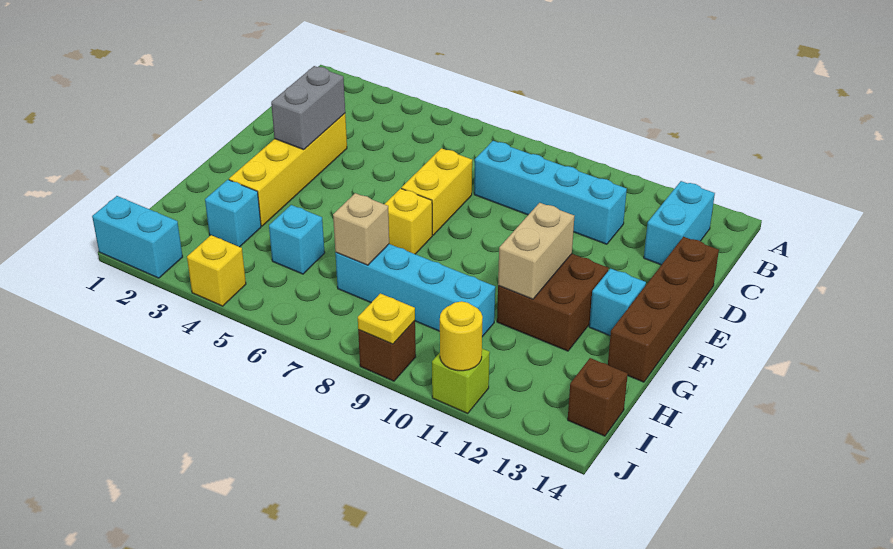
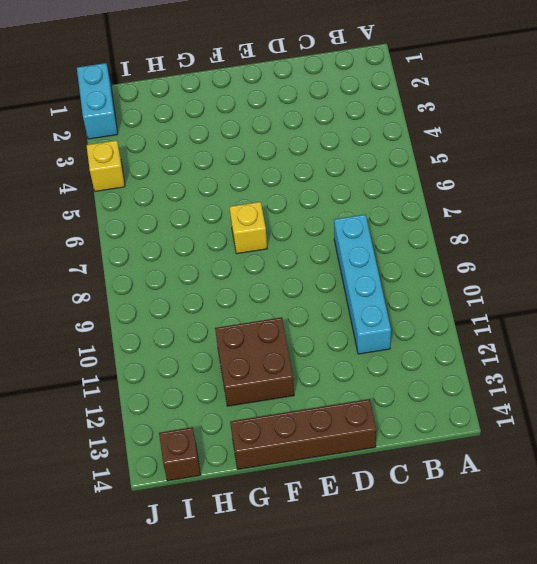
none -> cyan brick B13:C13 level 1
none -> yellow brick D3:G3 level 1
none -> yellow brick D7:E7 level 1

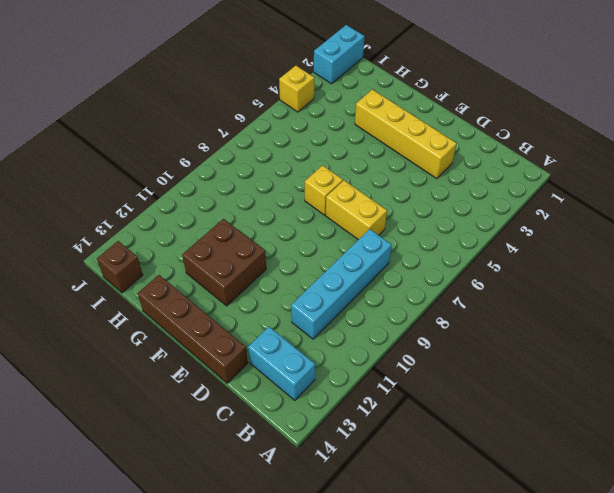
none -> cyan brick F13 level 1
none -> cyan brick H3 level 1
none -> cyan brick H5 level 1

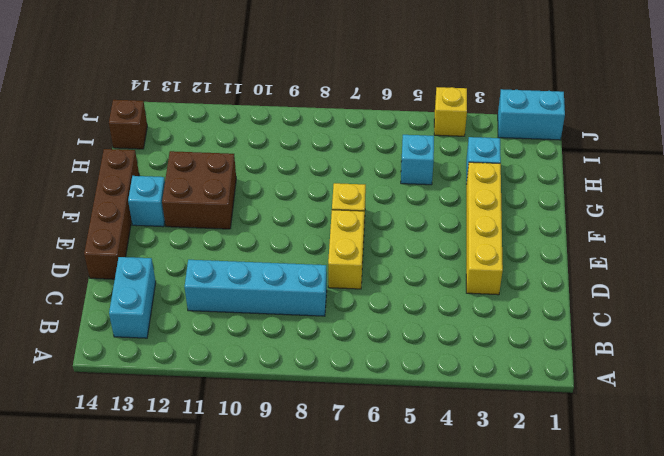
none -> cyan brick H7:H10 level 1
none -> brown brick J9 level 1
none -> lime brick J11 level 1

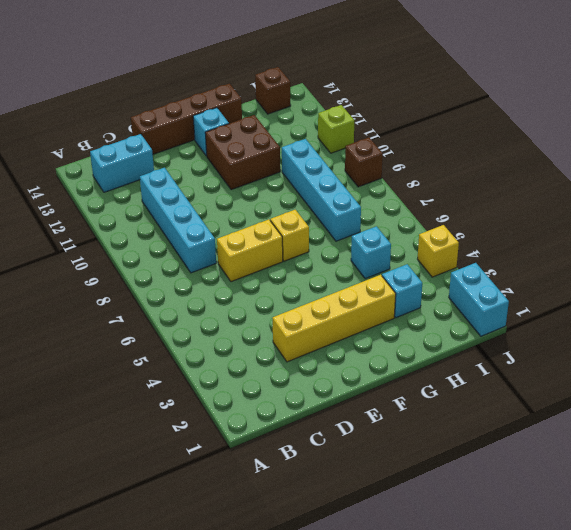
none -> grey brick D3:E3 level 2
none -> tan brick F11:G11 level 2
none -> tan brick H7 level 2

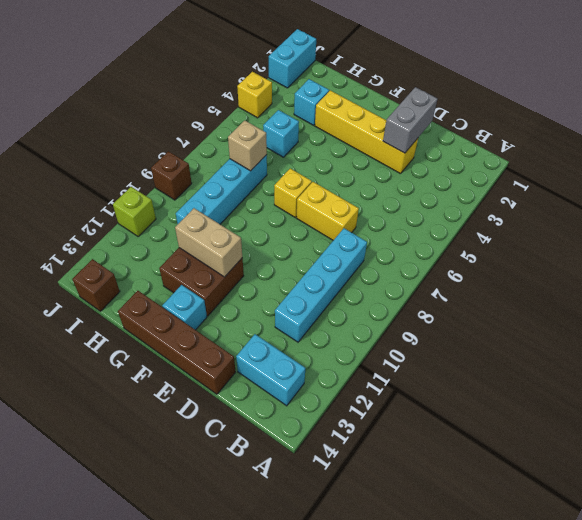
grey brick D2:D3 level 2 -> grey brick D3:E3 level 2
none -> yellow plate J9 level 2
none -> yellow round brick J11 level 2

